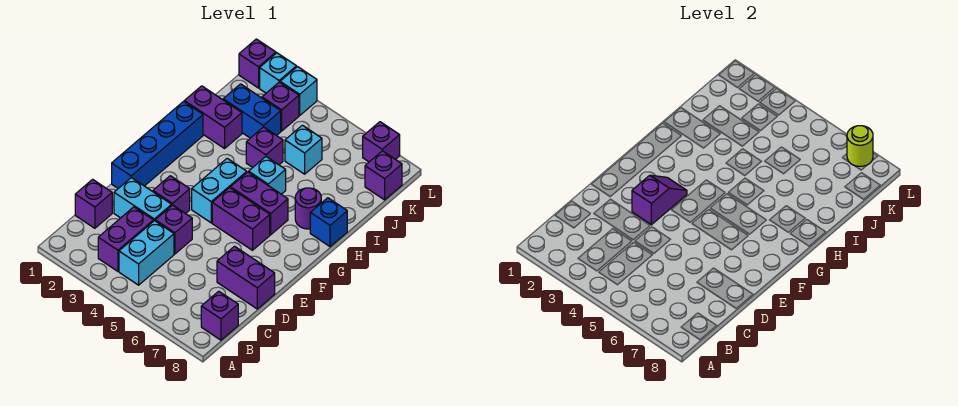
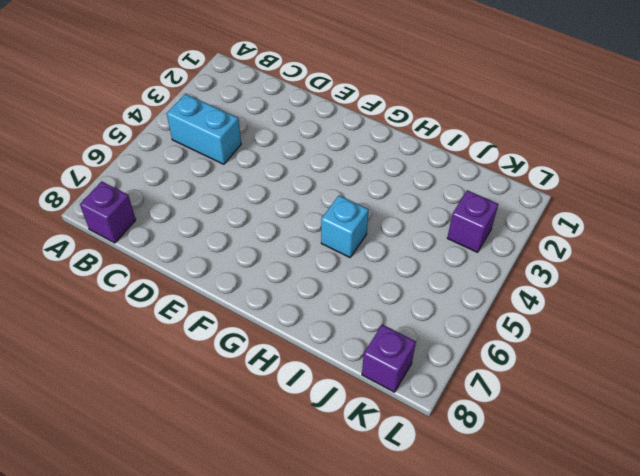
none -> purple brick B3:C3 level 1
none -> purple brick C1 level 1
none -> cyan brick D2:D3 level 1

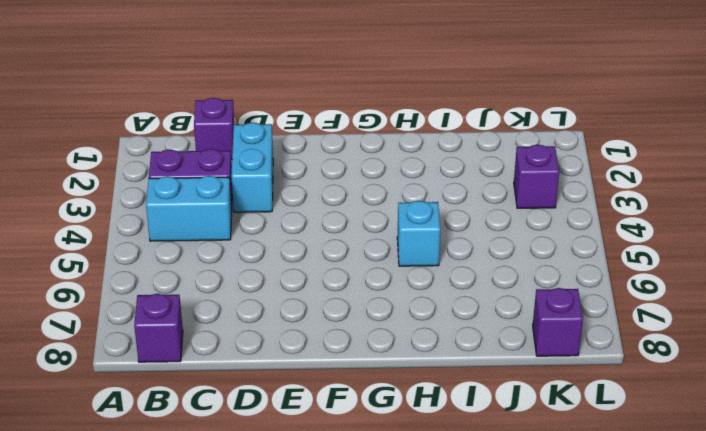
none -> purple brick D4 level 1
none -> purple brick D7:D8 level 1
none -> blue brick E1:H1 level 1

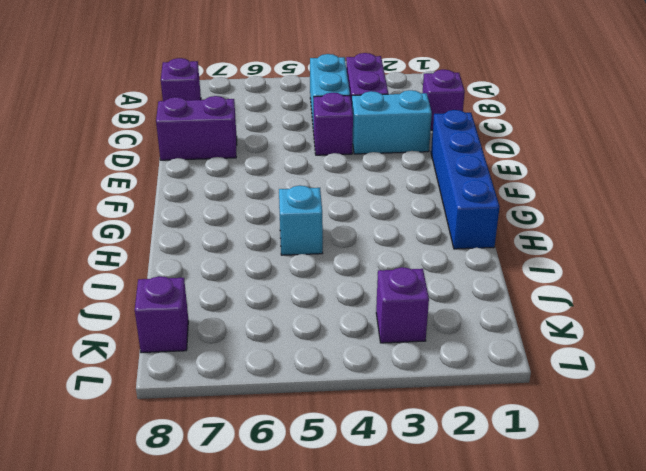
none -> purple brick E3 level 1
none -> cyan brick F4:G4 level 1
none -> purple brick F5:F6 level 1

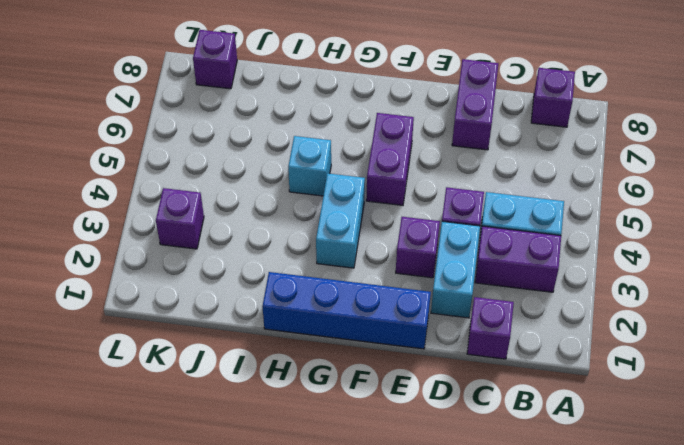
cyan brick G3:G4 level 1 -> cyan brick F4:G4 level 1
none -> purple brick G5:G6 level 1
none -> purple round brick H7 level 1
none -> blue brick H8 level 1

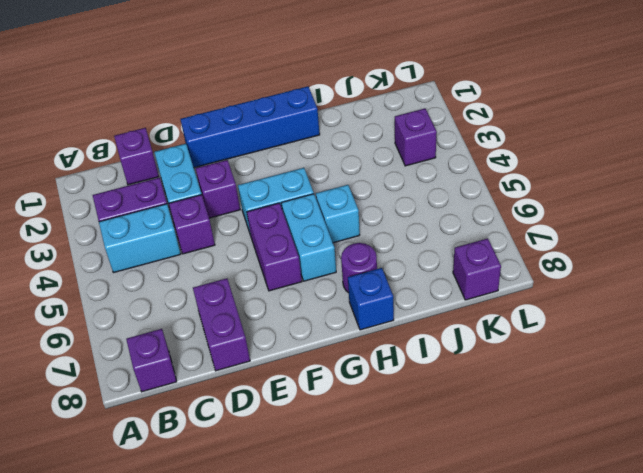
cyan brick G5:G6 level 1 -> purple brick G5:G6 level 1
none -> purple brick I1:I2 level 1
none -> purple brick I4 level 1
none -> blue brick J2:J3 level 1

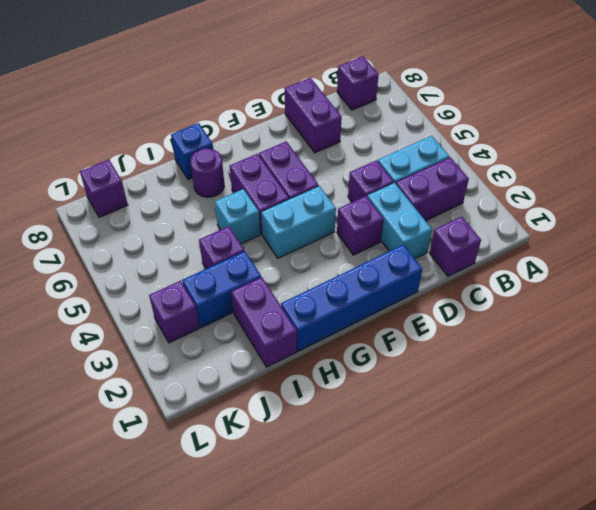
blue brick I3:J3 level 1 -> blue brick J2:J3 level 1
none -> cyan brick J5 level 1
none -> purple brick L1 level 1
none -> cyan brick L2 level 1

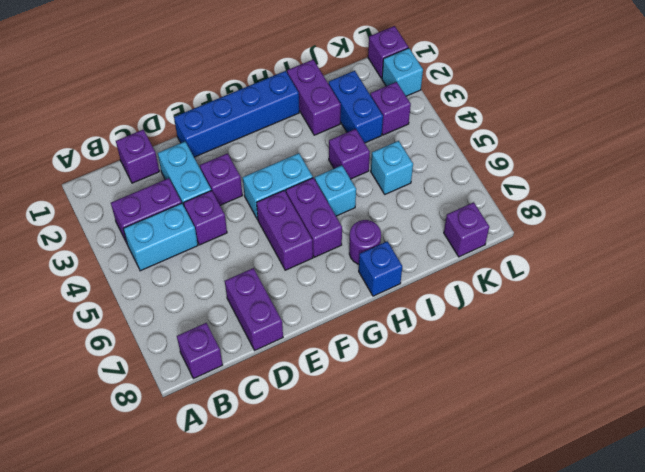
none -> cyan brick L3 level 1
none -> purple brick L7 level 1
none -> purple slope E3:F3 level 2 top E

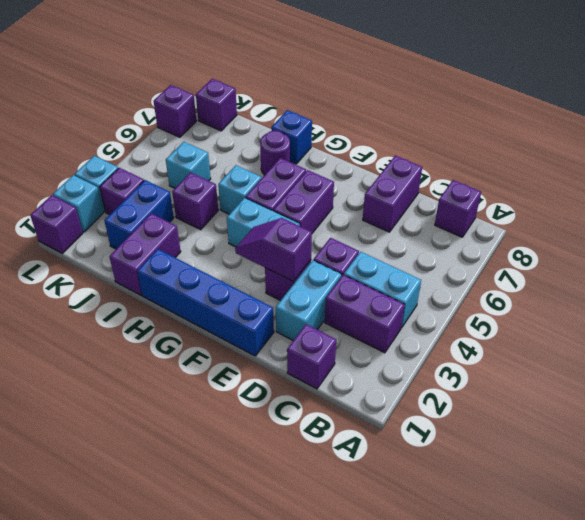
none -> lime round brick L7 level 2

